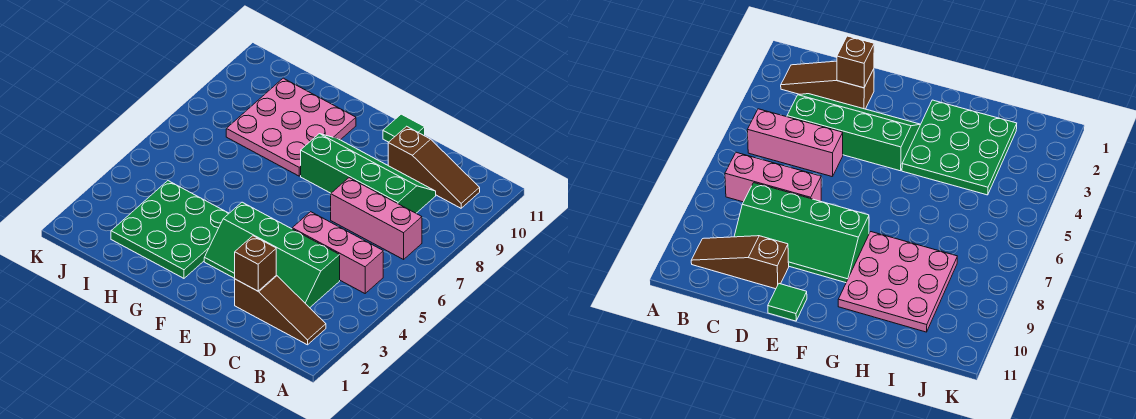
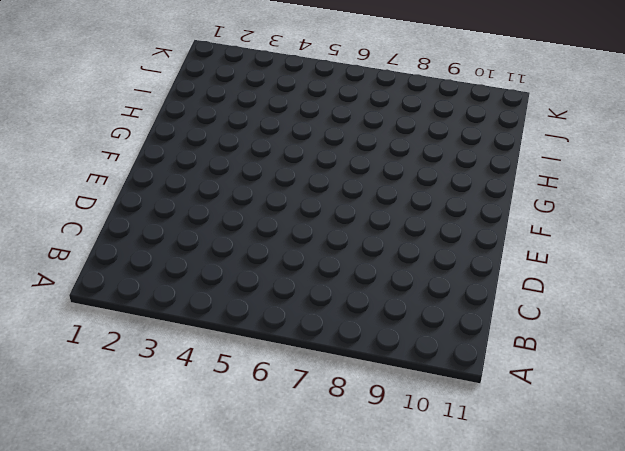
none -> brown slope B2:D2 level 1 top D
none -> pink brick B5:D5 level 1

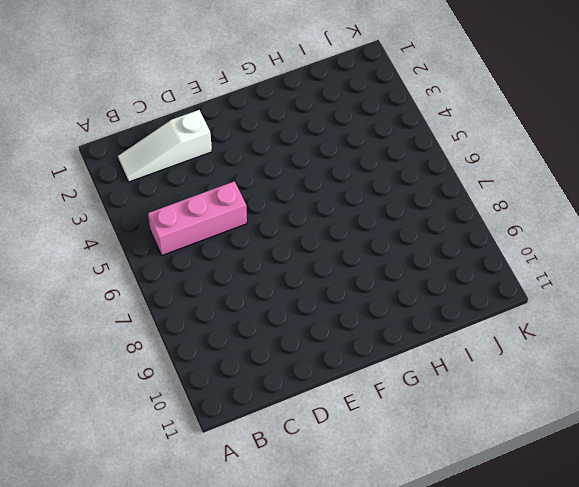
white slope B2:D2 level 1 top D -> brown slope B2:D2 level 1 top D
none -> pink brick B7:D7 level 1
none -> brown slope B10:D10 level 1 top D

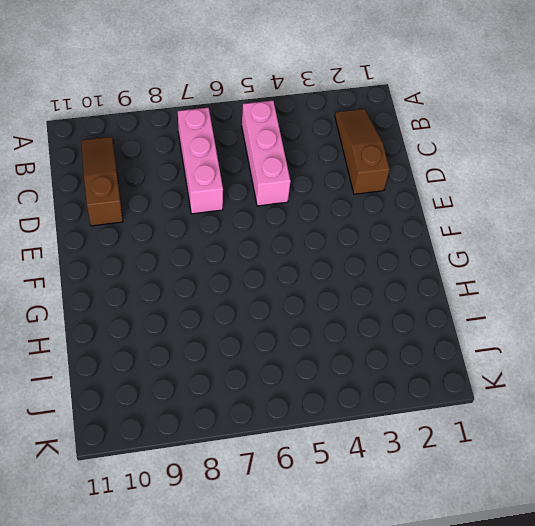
none -> green slope C3:F4 level 1 top 4
none -> green slope C8:F9 level 1 top 8

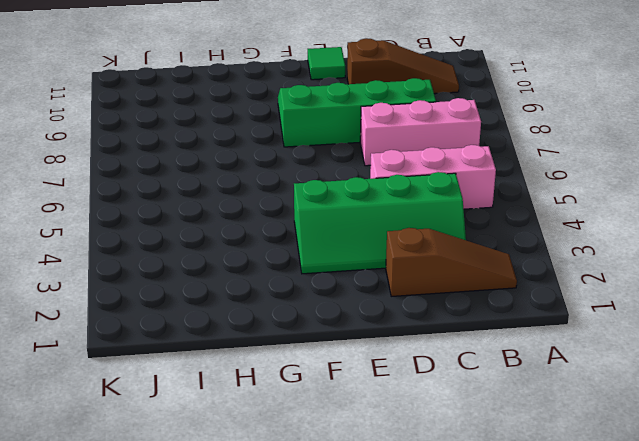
none -> green plate G2:I4 level 1
none -> pink plate G8:I10 level 1

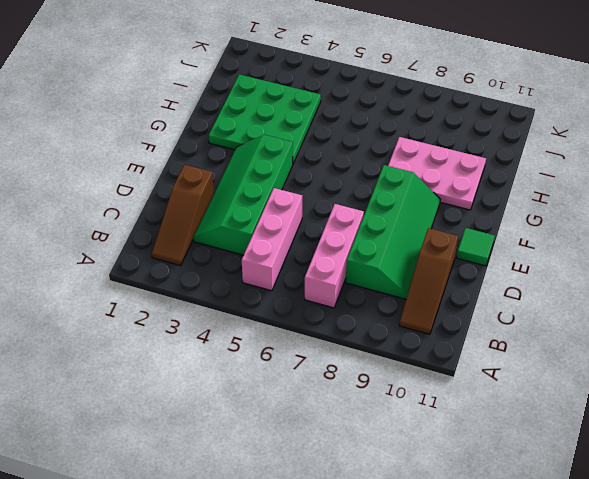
pink plate G8:H10 level 1 -> pink plate G8:I10 level 1
none -> brown brick D2 level 2

